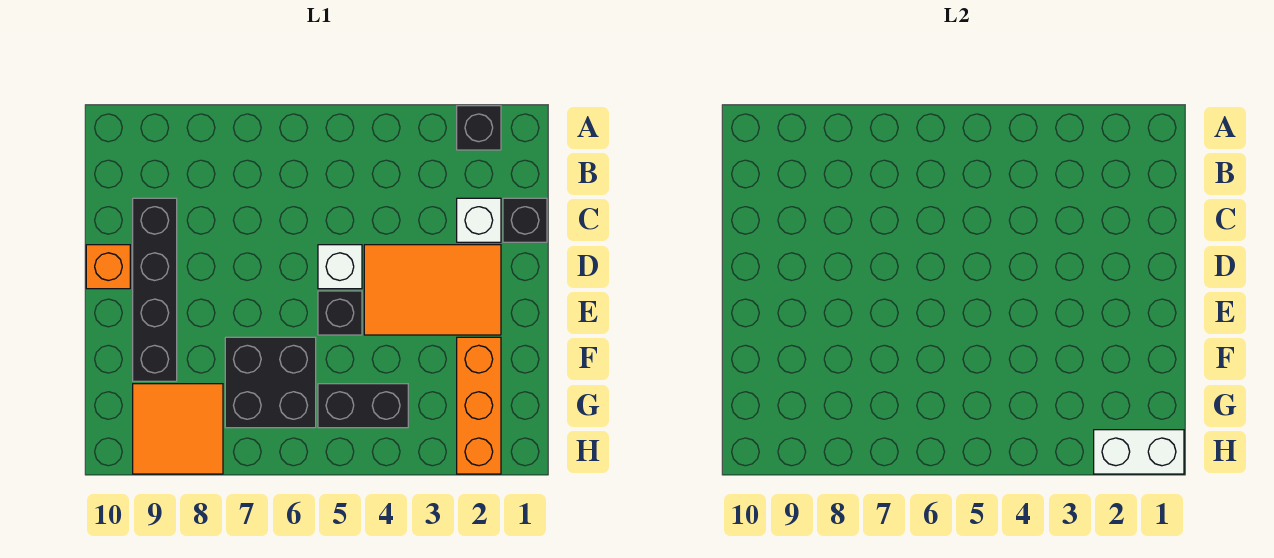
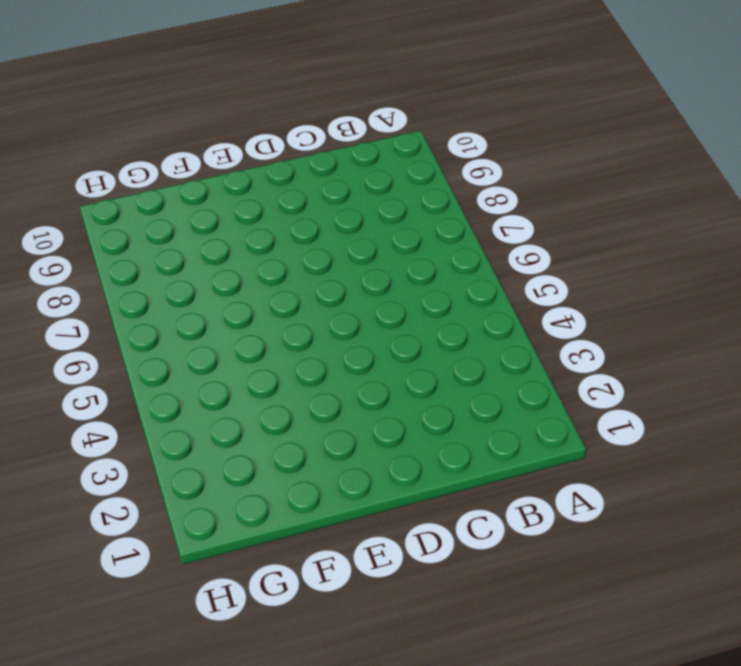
none -> black brick A2 level 1
none -> black brick C1 level 1
none -> white brick C2 level 1

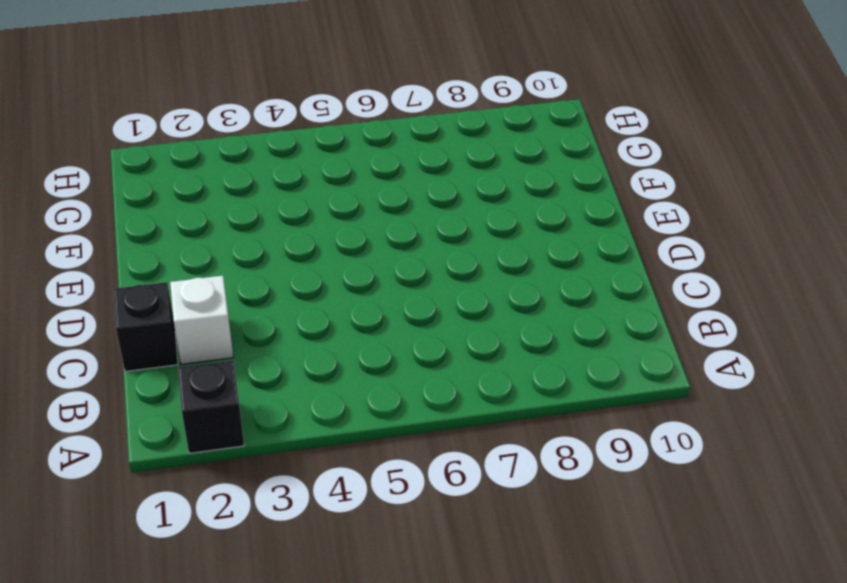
none -> black brick C9:F9 level 1
none -> orange tile D2:E4 level 1
none -> white brick D5 level 1

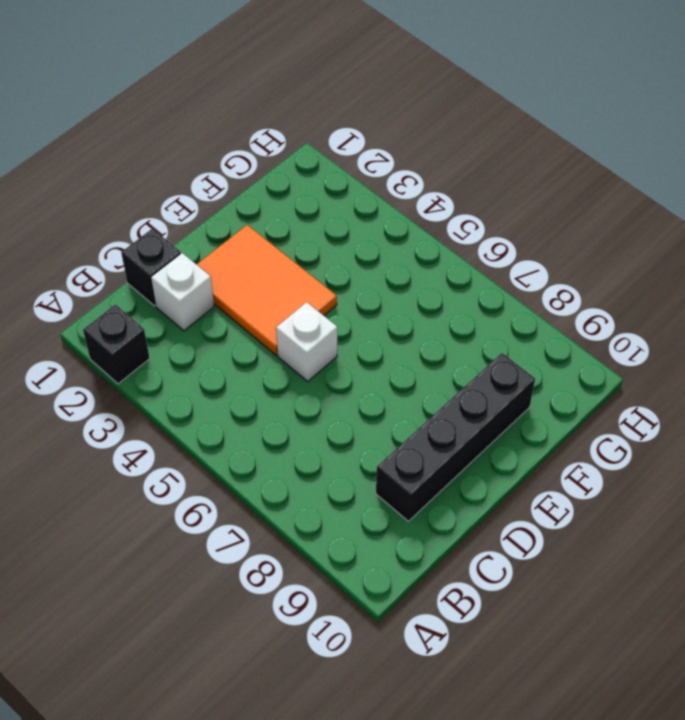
none -> orange brick D10 level 1
none -> black brick E5 level 1
none -> orange brick F2:H2 level 1

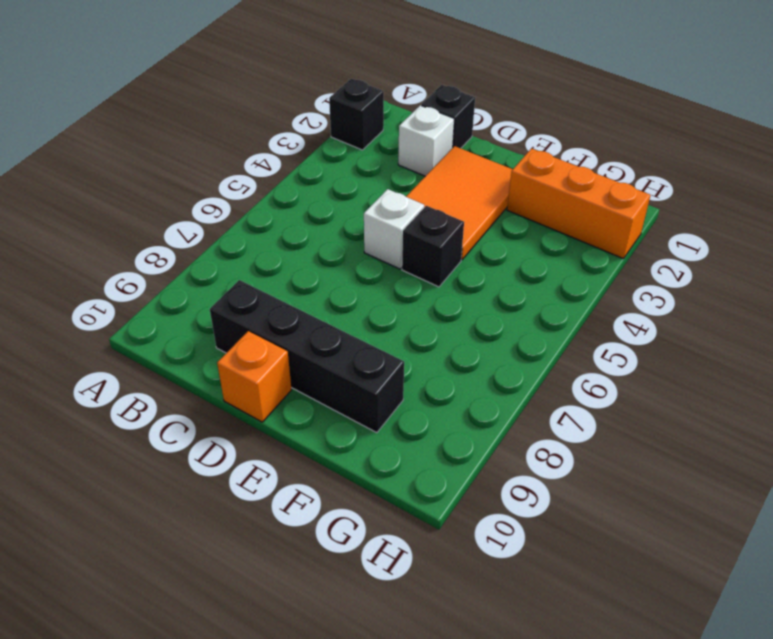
none -> black brick F6:G7 level 1
none -> black brick G4:G5 level 1
none -> orange tile G8:H9 level 1

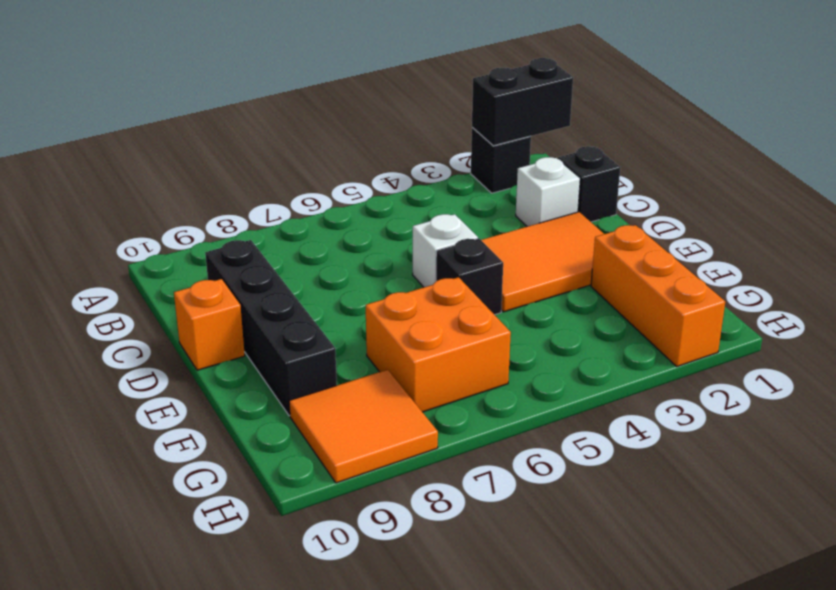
black brick A1:A2 level 2 -> black brick G4:G5 level 1
orange brick F6:G7 level 1 -> black brick F6:G7 level 1
none -> white brick H1:H2 level 2

